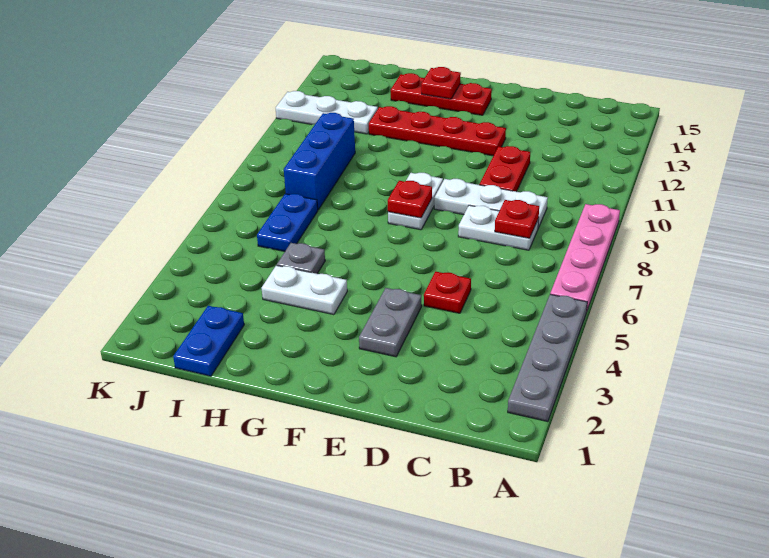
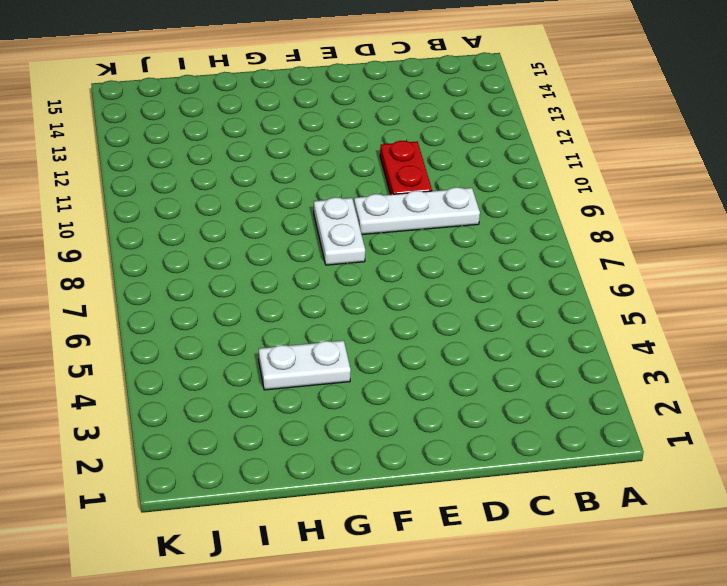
none -> grey plate A2:A5 level 1
none -> pink plate A6:A9 level 1
none -> white plate C8:D8 level 1

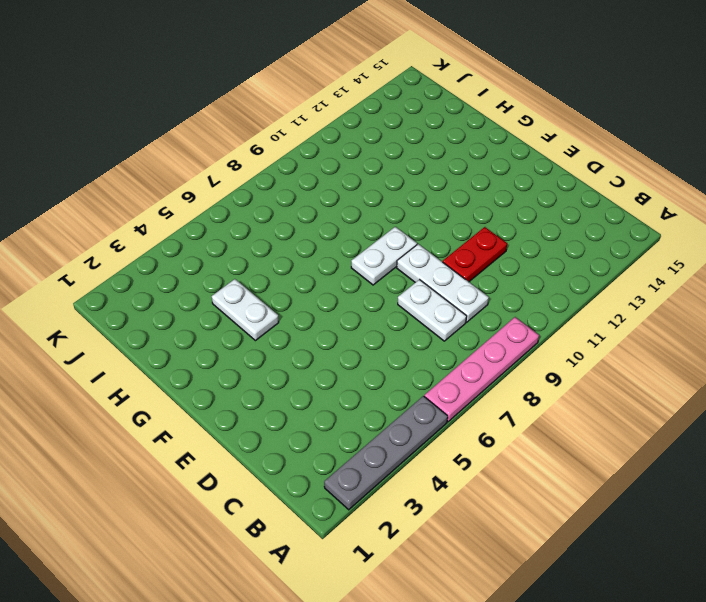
none -> red plate D5 level 1
none -> grey plate E3:E4 level 1
none -> red plate E12:H12 level 1

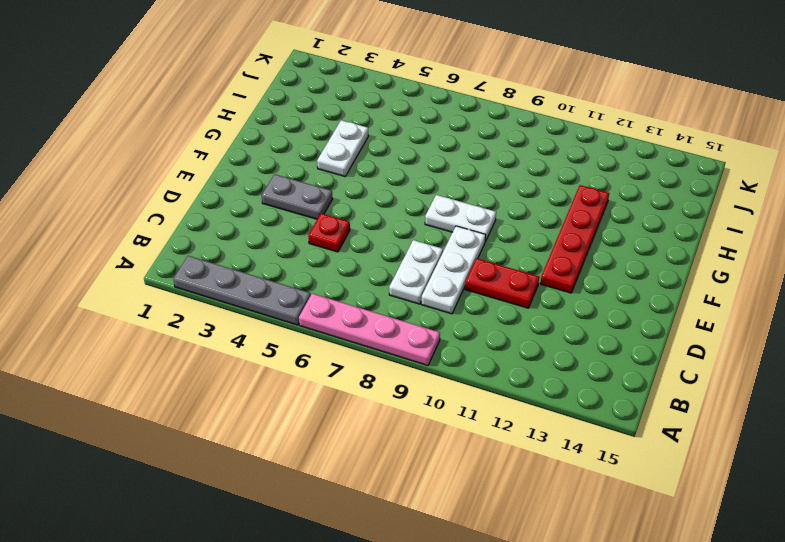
none -> red plate F14:H14 level 1
none -> grey plate H5 level 1
none -> blue plate I1:I2 level 1

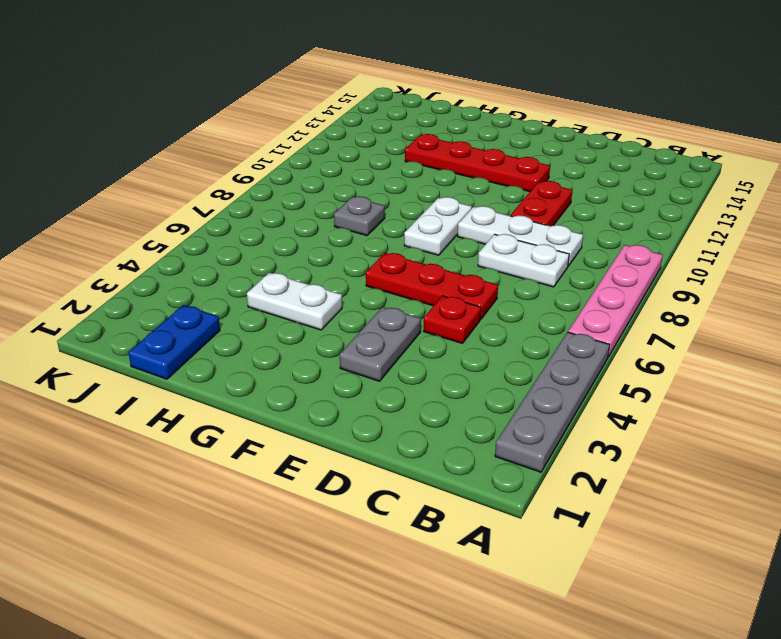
red plate D6:F6 level 1 -> red plate F14:H14 level 1
grey plate H8 level 1 -> grey plate H5 level 1
none -> blue plate I6:I7 level 1
none -> blue brick I8:I10 level 1
none -> white plate I12:K12 level 1

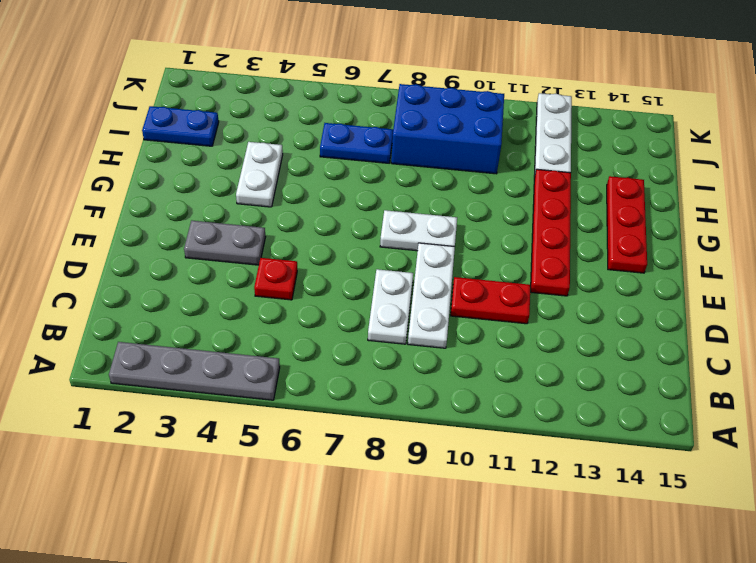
blue brick I8:J10 level 1 -> blue brick I8:I10 level 1
none -> pink plate A6:A9 level 1
none -> grey plate H5 level 1
none -> red plate C8 level 2

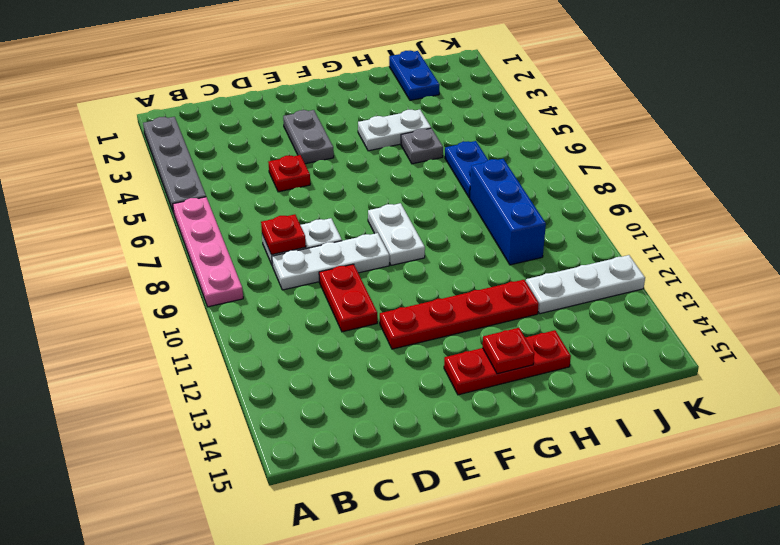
none -> red plate F8 level 2

